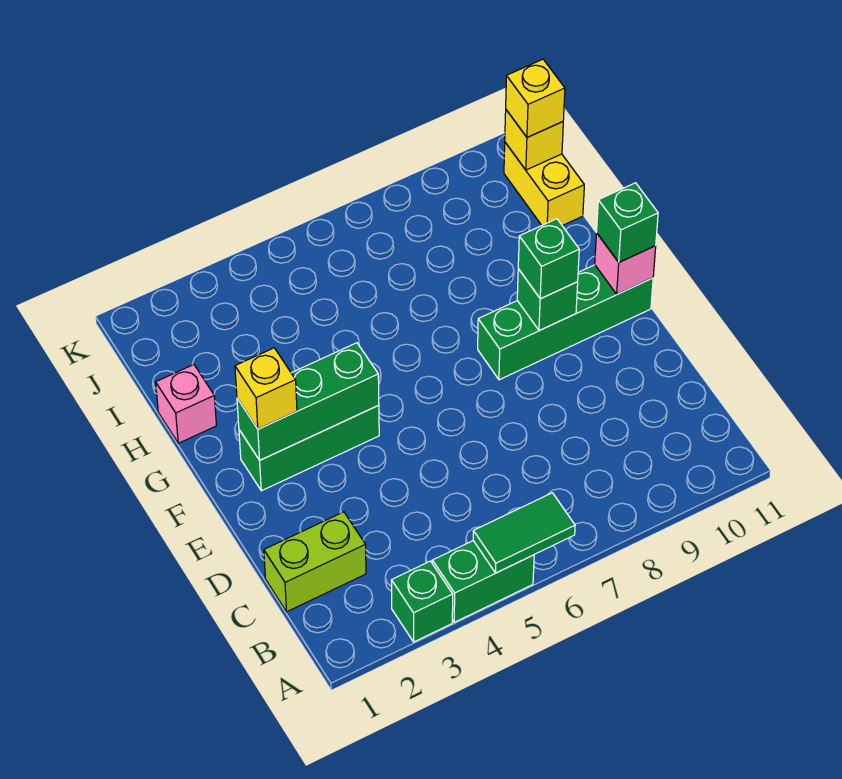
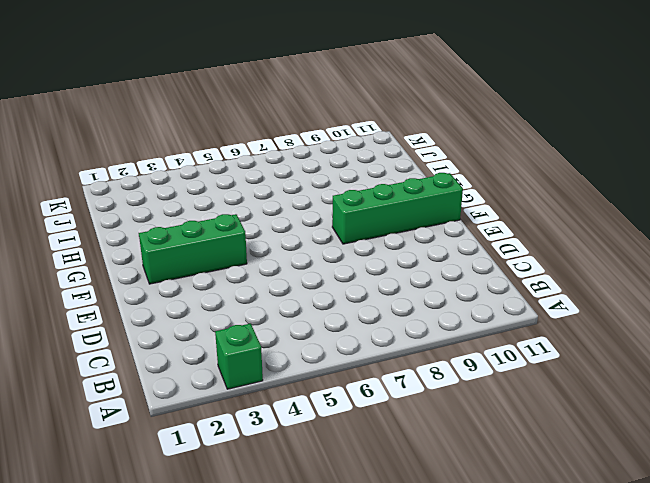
none -> green brick A4:A5 level 1
none -> lime brick C1:C2 level 1
none -> pink brick H1 level 1

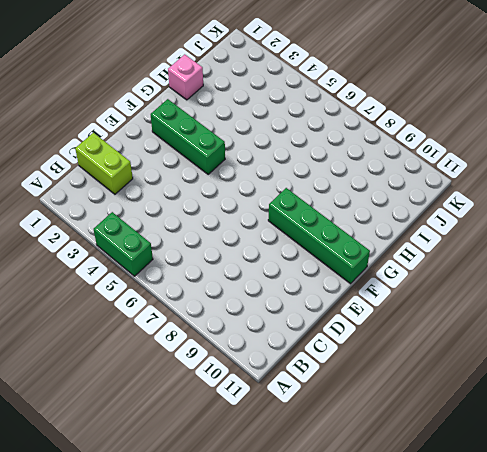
none -> green brick A3 level 1
none -> yellow brick I11:J11 level 1
none -> green tile A5:A6 level 2

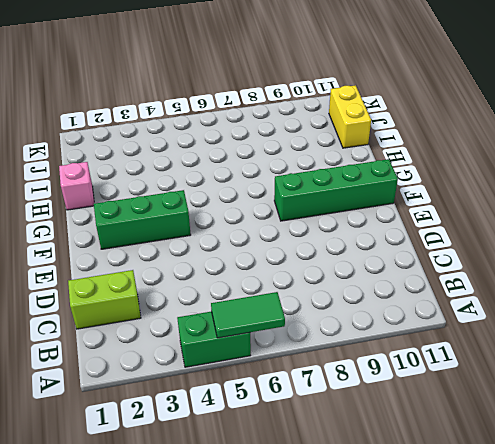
none -> green brick A3 level 1
none -> green brick F2:F4 level 2
none -> green brick F9 level 2

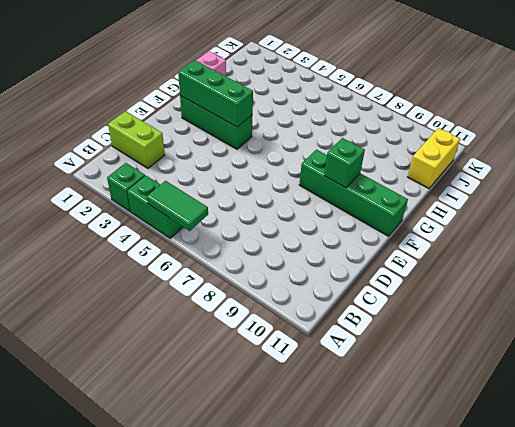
none -> pink brick F11 level 2
none -> yellow brick J11 level 2
none -> yellow brick F2 level 3

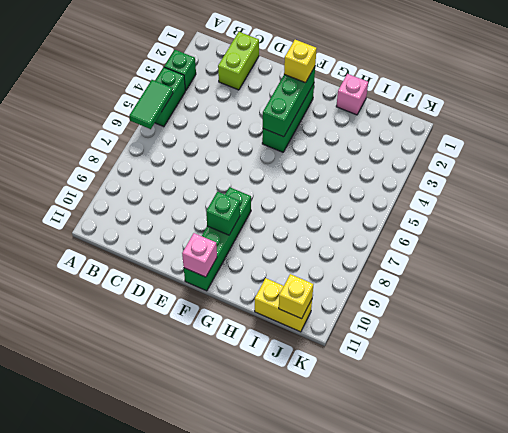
none -> green brick F9 level 3
none -> green brick F11 level 3
none -> yellow brick J11 level 3

